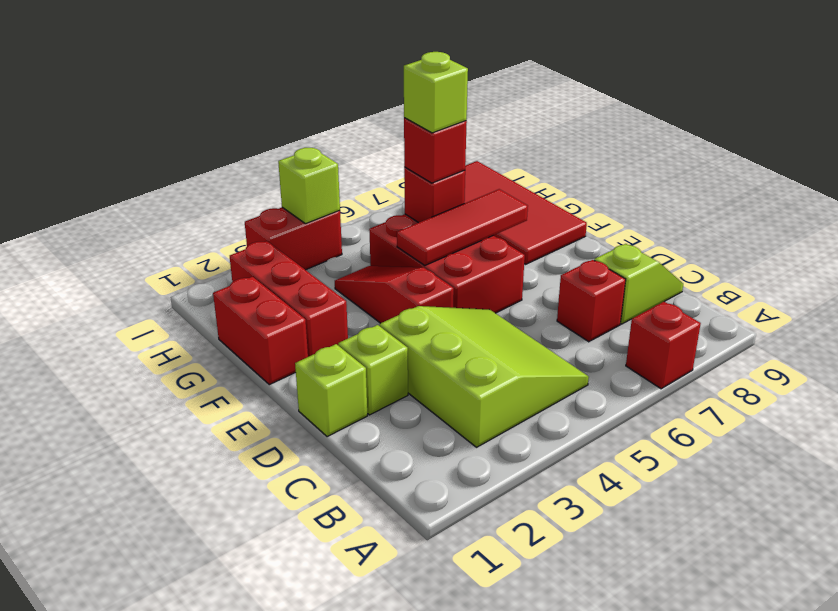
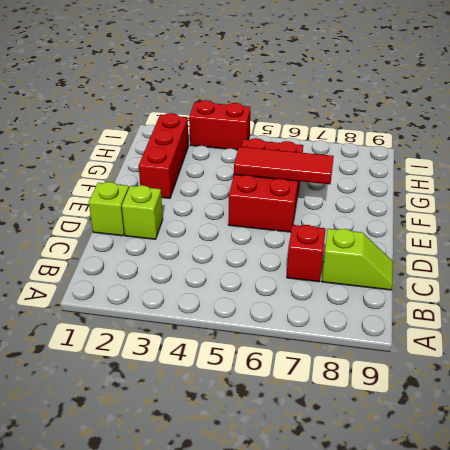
none -> red brick A7 level 1
none -> lime slope B3:D5 level 1 top 3
none -> red slope E4:G4 level 1 top E

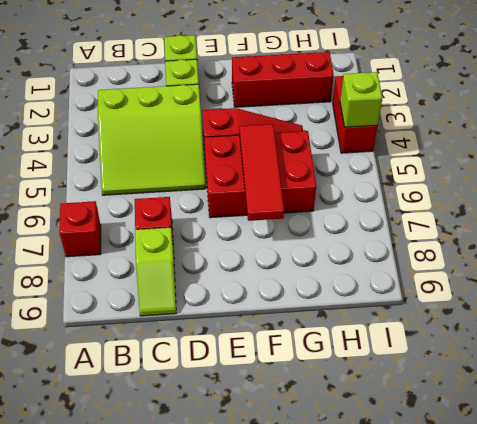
none -> red brick F1:G1 level 1
none -> red tile F8:I9 level 1
none -> red brick G6 level 2

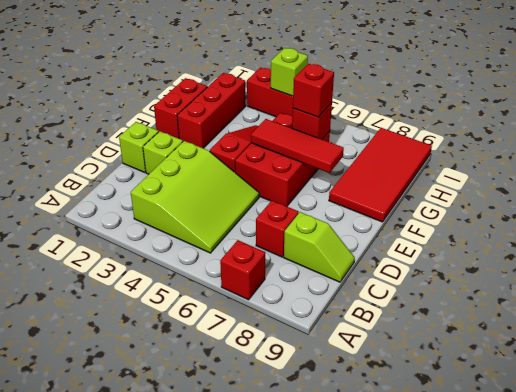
none -> lime brick G6 level 4

